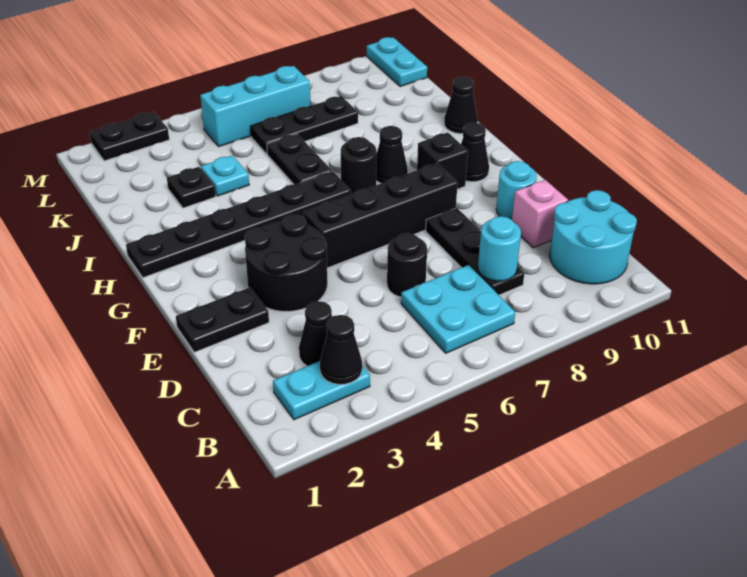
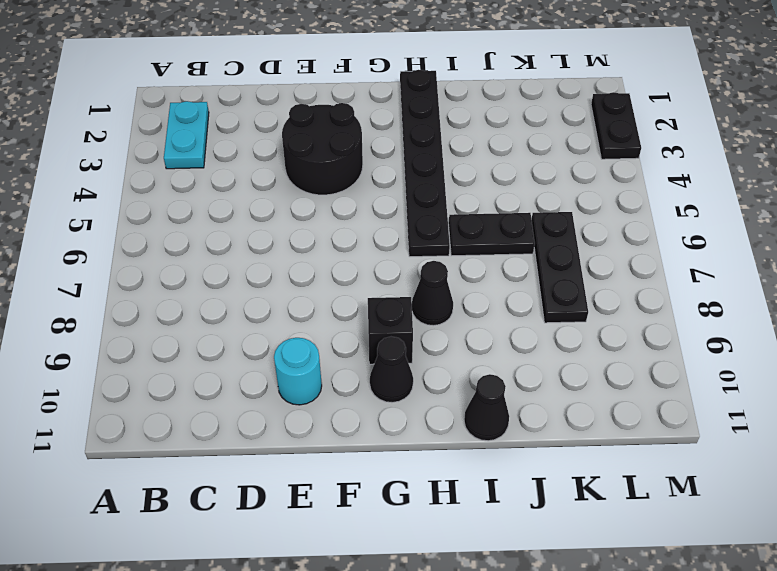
none -> cyan plate B6:C7 level 1
none -> cyan round brick B10:C11 level 1
none -> black cone C3 level 1

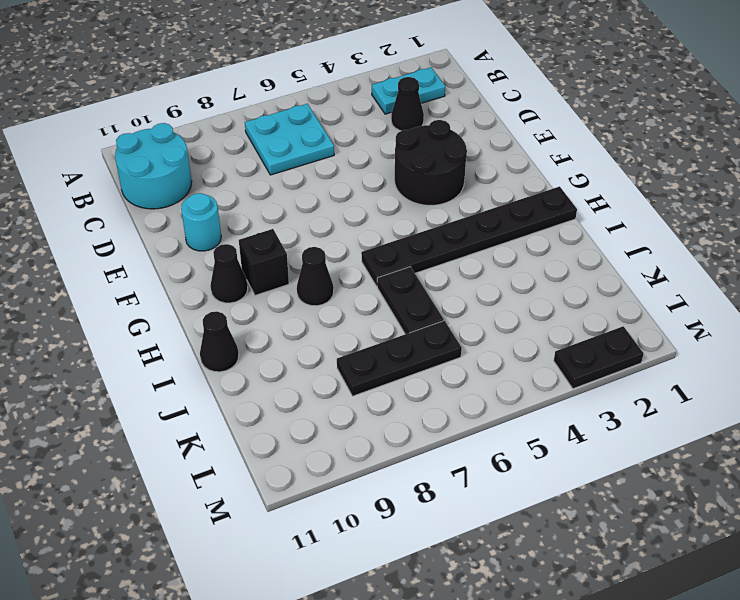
none -> black plate C8:E8 level 1
none -> black round brick D6 level 1
none -> pink brick D10 level 1

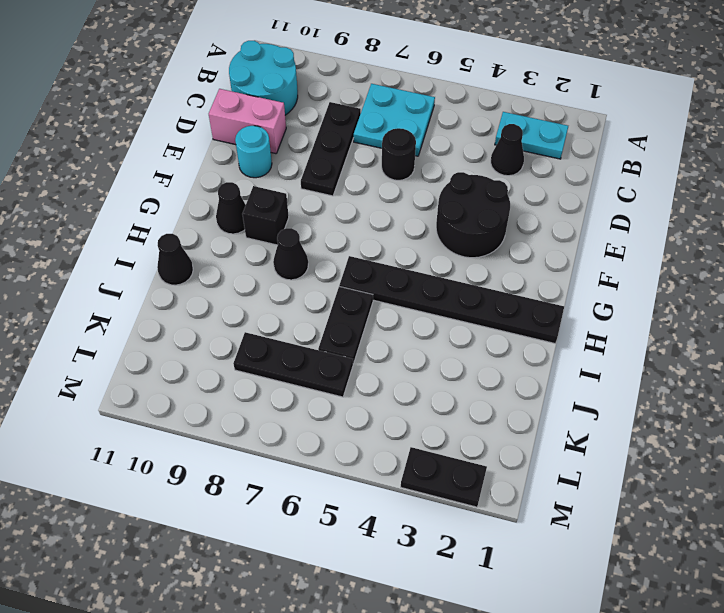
pink brick D10:D11 level 1 -> pink brick D10 level 1
none -> black plate E1:E2 level 1
none -> black brick F5:F8 level 1
none -> black round brick H7 level 1

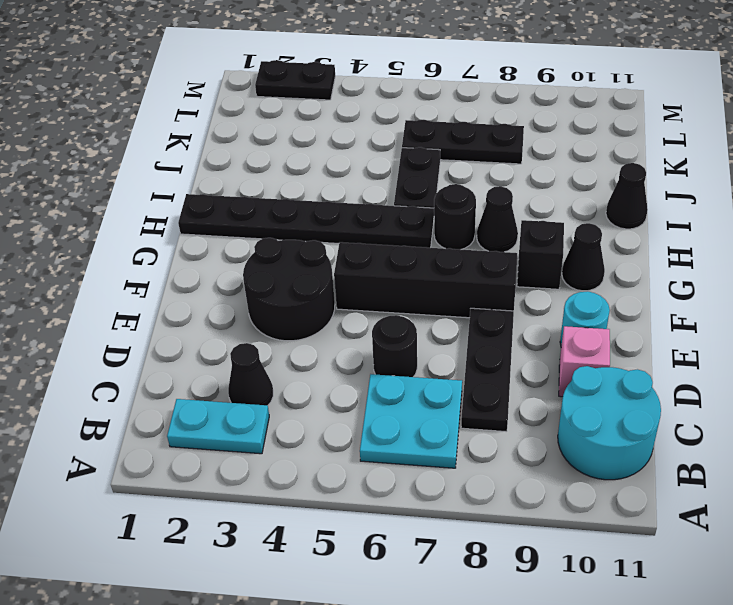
none -> black plate E1:E2 level 1
none -> black plate J3 level 1
none -> cyan plate J4 level 1

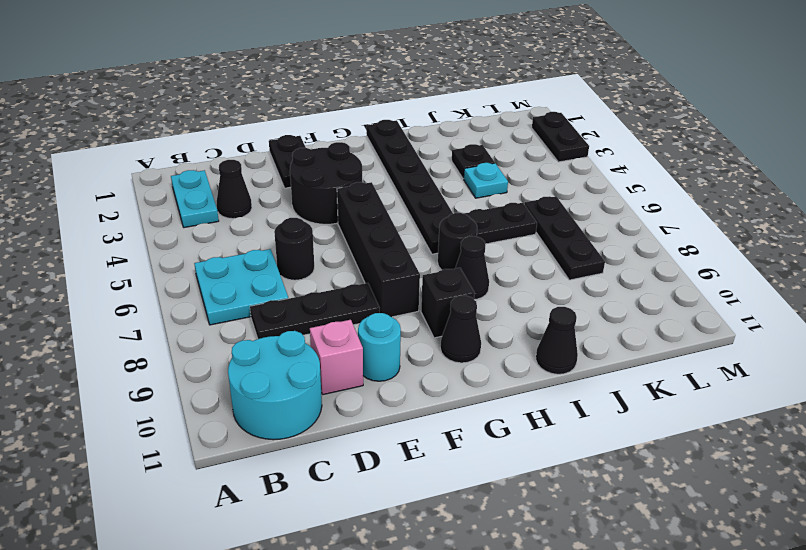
none -> cyan brick L5:L7 level 1
none -> cyan plate L11:M11 level 1
none -> black cone B3 level 2

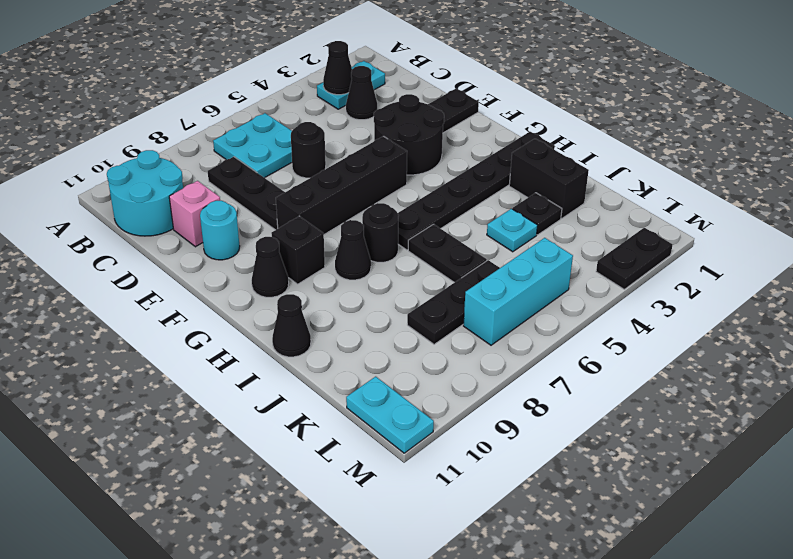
black brick I2:J2 level 1 -> none
none -> cyan round brick C8 level 2

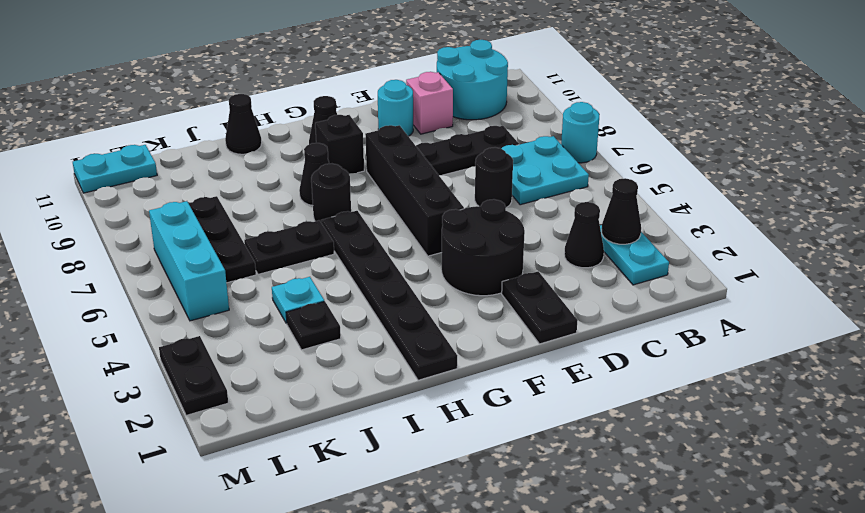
cyan round brick A7 level 1 -> cyan round brick C8 level 2

